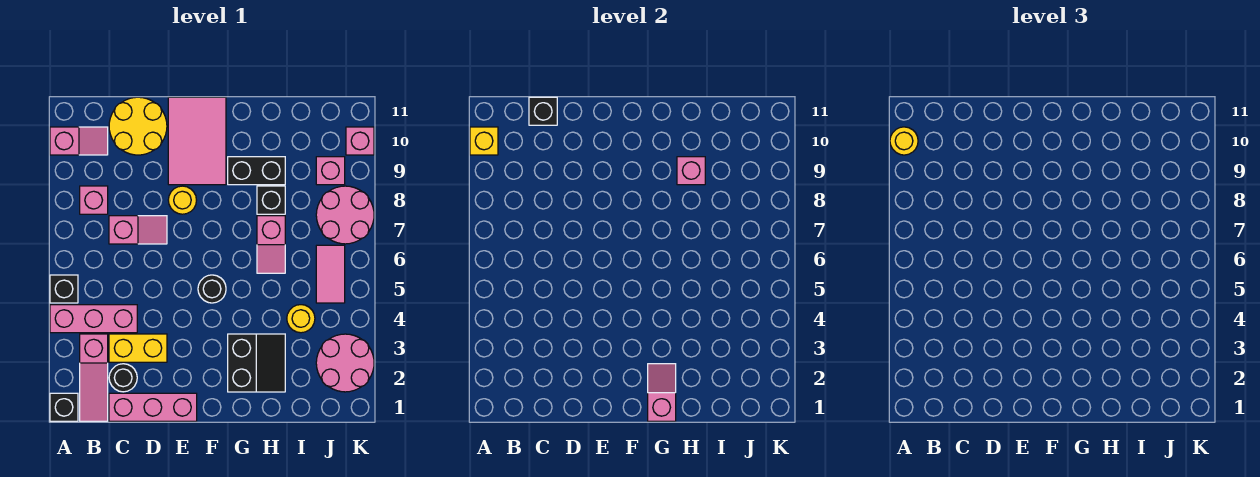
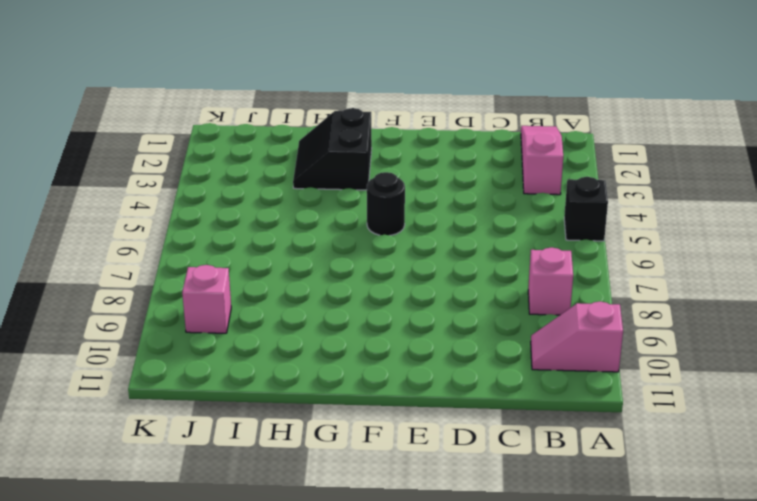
none -> black brick A1 level 1
none -> pink brick A4:C4 level 1
none -> pink brick C1:E1 level 1

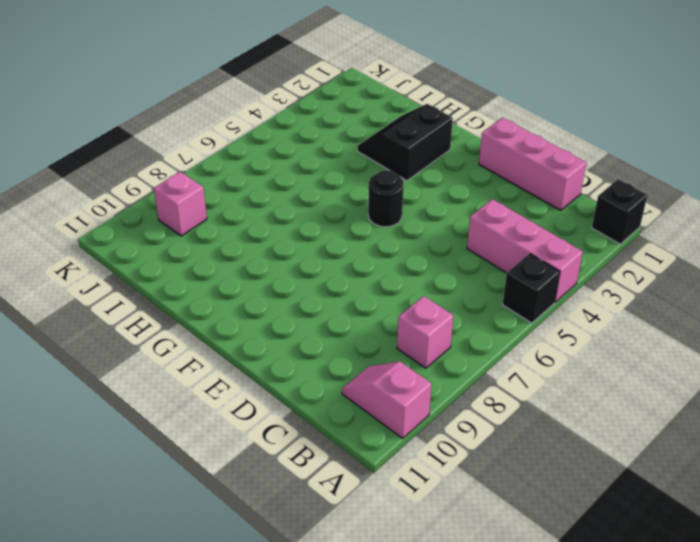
none -> pink slope B1:B3 level 1 top 3
none -> black round brick C2 level 1
none -> yellow brick C3:D3 level 1

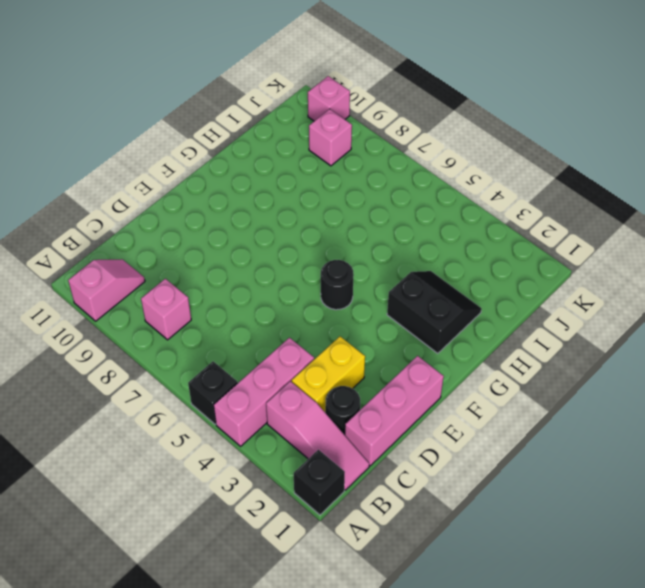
none -> pink slope C7:D7 level 1 top C
none -> yellow round brick C10:D11 level 1
none -> yellow round brick E8 level 1

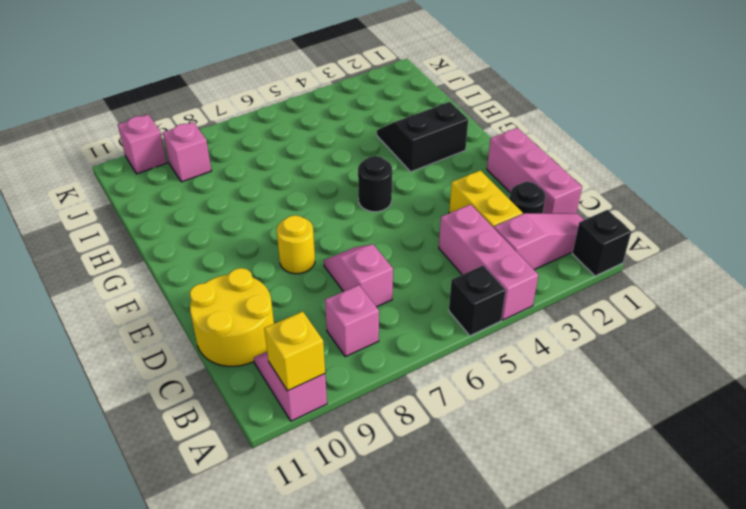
none -> pink tile E9:F11 level 1
none -> black brick G9:H9 level 1
none -> pink slope H6:H7 level 1 top 7

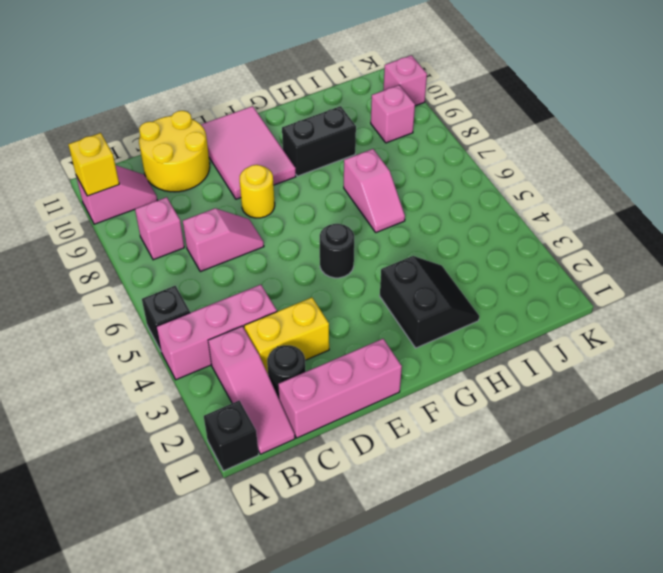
none -> black brick H8 level 1
none -> yellow round brick I4 level 1
none -> pink round brick J2:K3 level 1

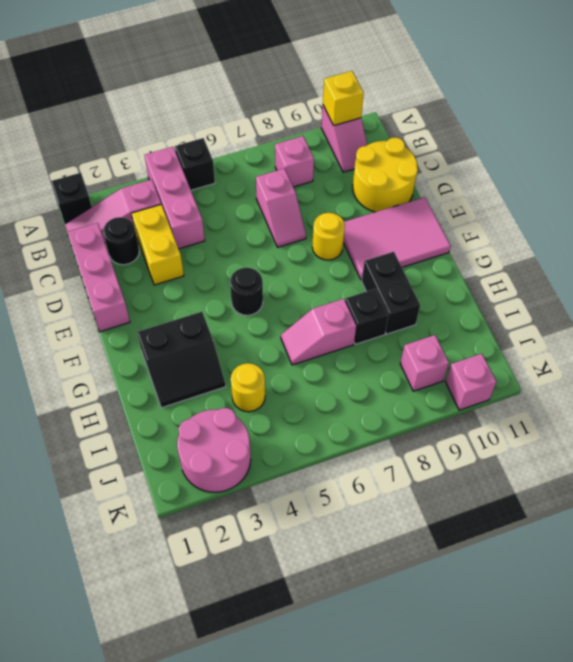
none -> pink tile J5:J6 level 1
none -> pink round brick J7:K8 level 1
none -> black brick C11 level 2

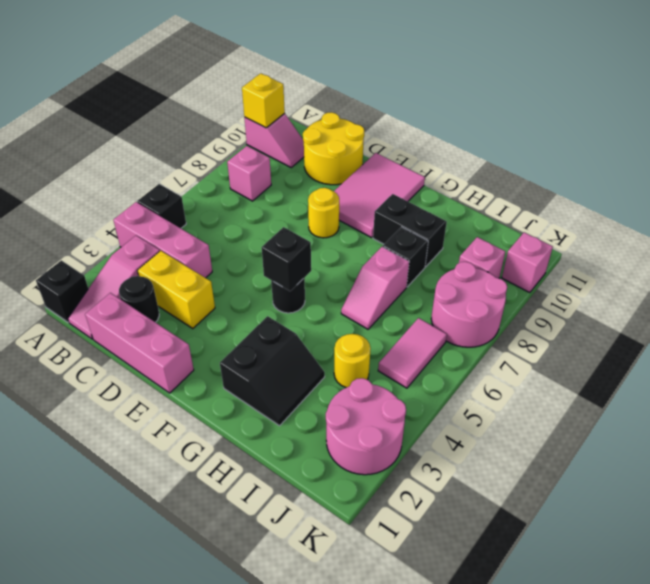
black brick F5 level 2 -> black brick C11 level 2
none -> pink slope C7:D7 level 1 top C
none -> pink slope G1:G2 level 2 top 1
none -> pink brick H9 level 2

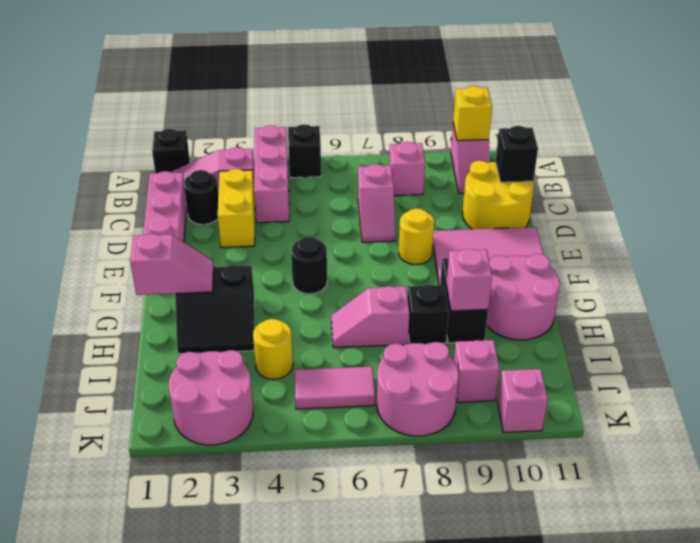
pink round brick G10:H11 level 1 -> none
none -> yellow round brick A10 level 3

